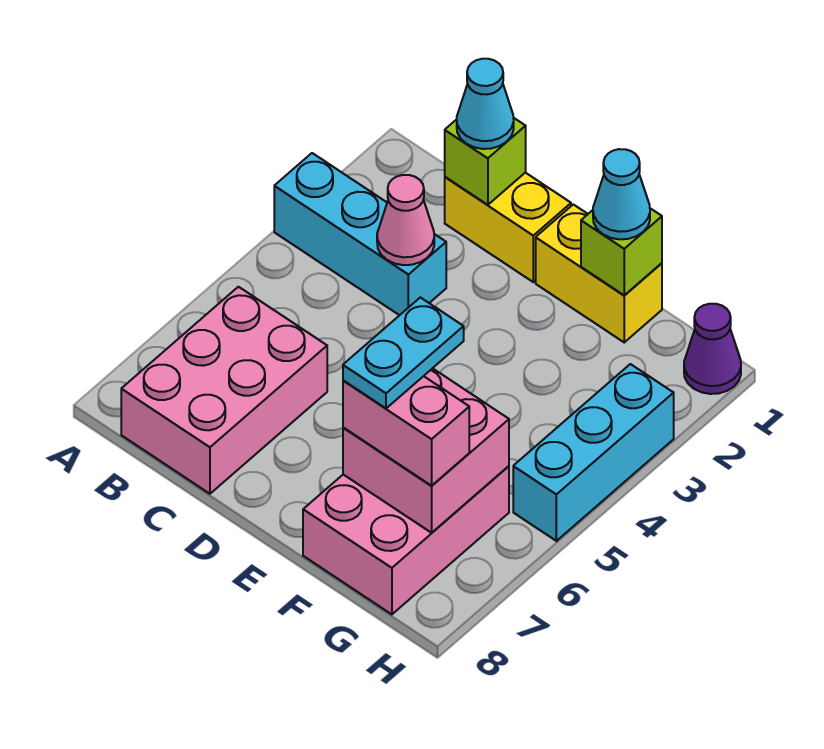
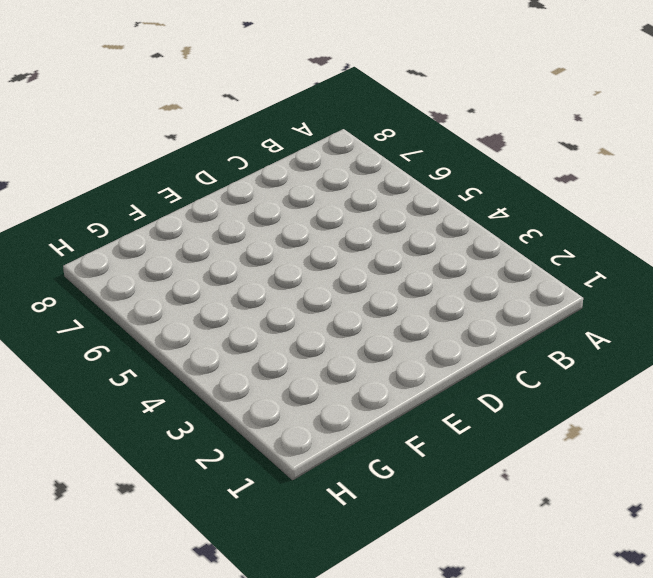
none -> cyan brick A3:C3 level 1
none -> pink brick B6:C8 level 1
none -> yellow brick C1:D1 level 1

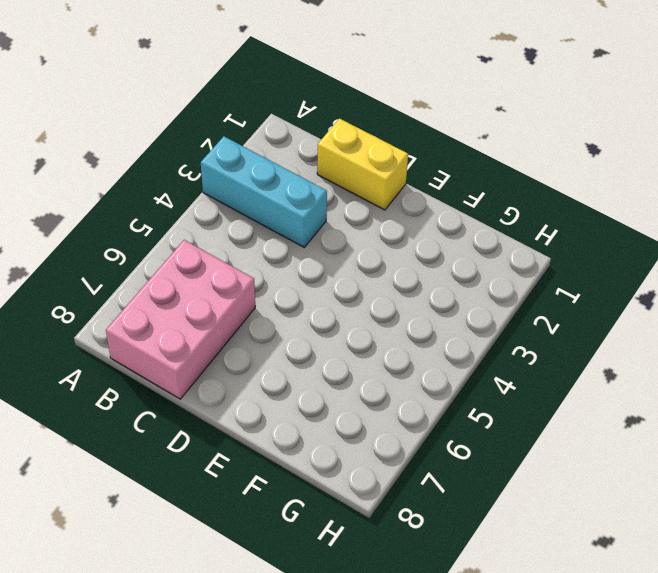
none -> yellow brick E1:F1 level 1
none -> pink brick F6:G8 level 1
none -> purple cone H1 level 1

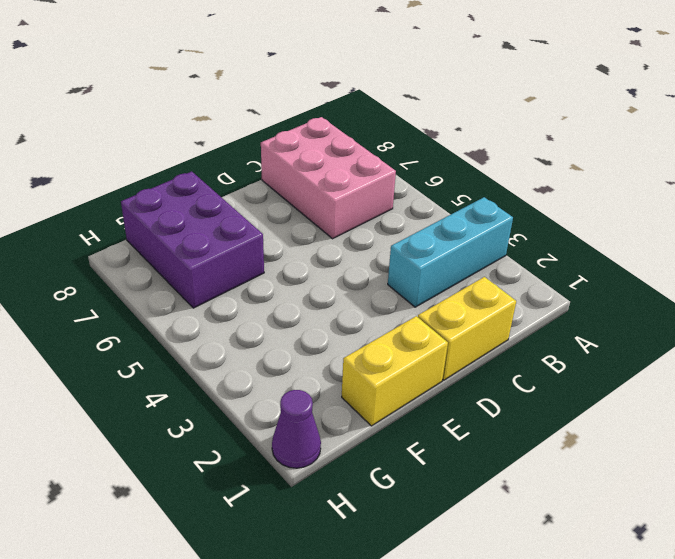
purple brick F6:G8 level 1 -> pink brick F6:G8 level 1
none -> cyan brick H3:H5 level 1
none -> lime brick C1 level 2
none -> pink cone C3 level 2

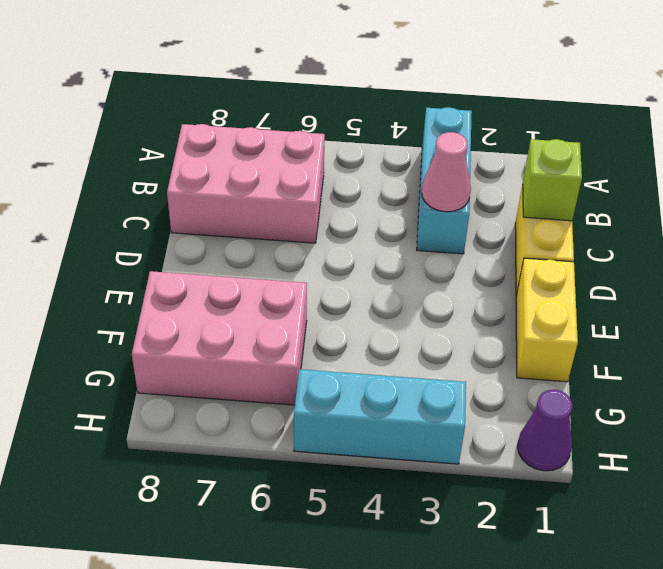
none -> lime brick F1 level 2
none -> pink brick F6:G7 level 2
none -> cyan cone C1 level 3

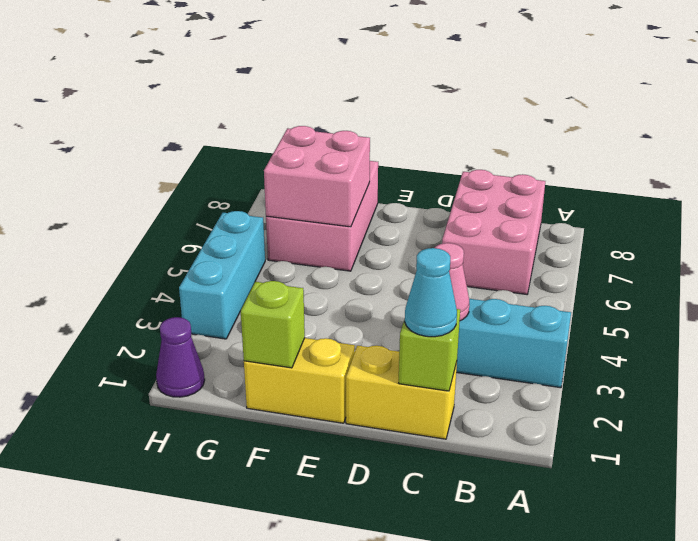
none -> cyan cone F1 level 3
none -> pink brick F7:G7 level 3
none -> cyan plate F6:F7 level 4

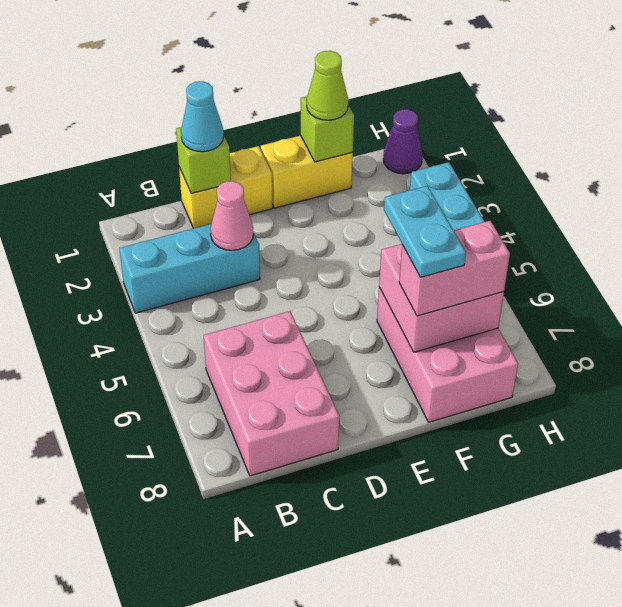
lime cone F1 level 3 -> cyan cone F1 level 3

